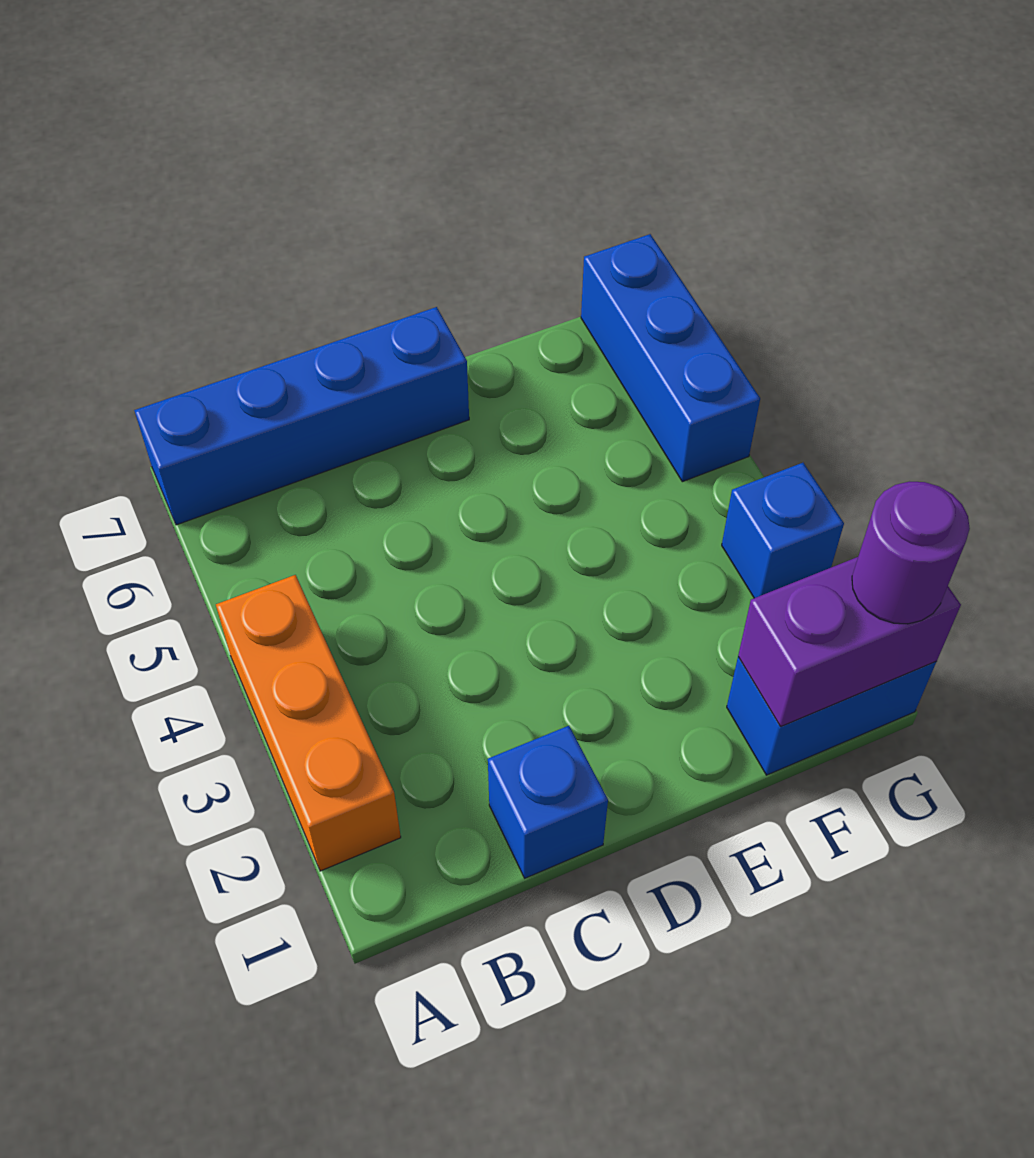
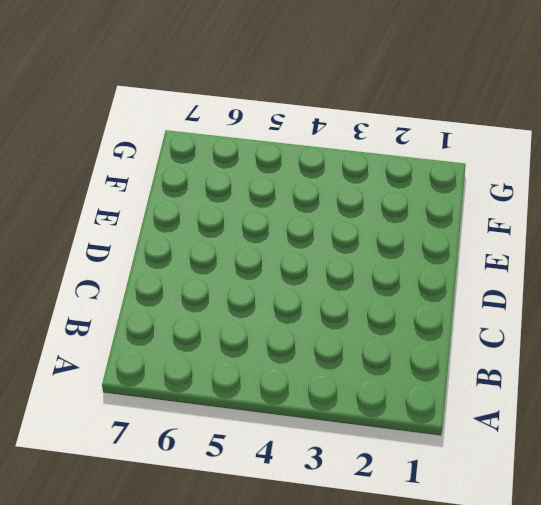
none -> orange brick A2:A4 level 1
none -> blue brick A7:D7 level 1

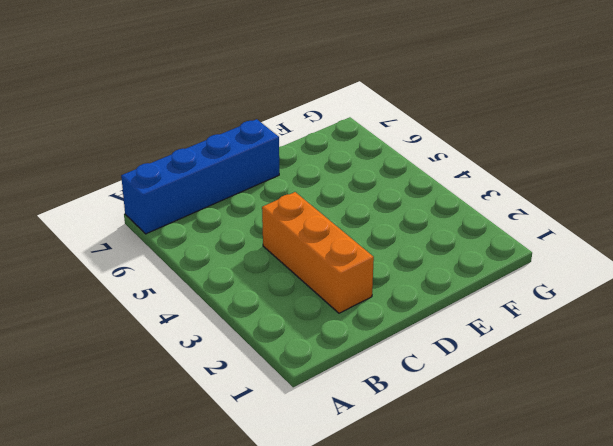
orange brick C2:C4 level 1 -> orange brick A2:A4 level 1
none -> blue brick C1 level 1
none -> blue brick F1:G1 level 1

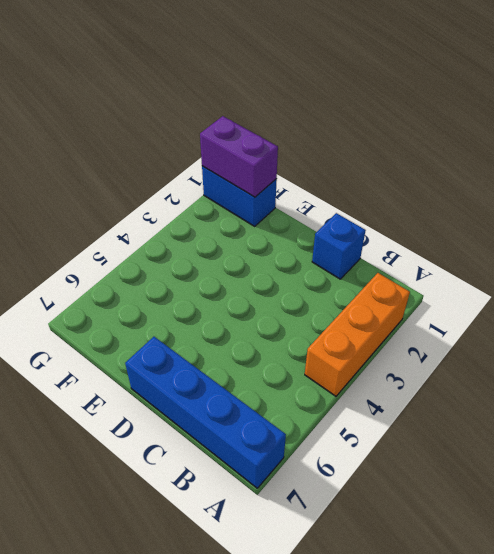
none -> blue brick G3 level 1
none -> blue brick G5:G7 level 1

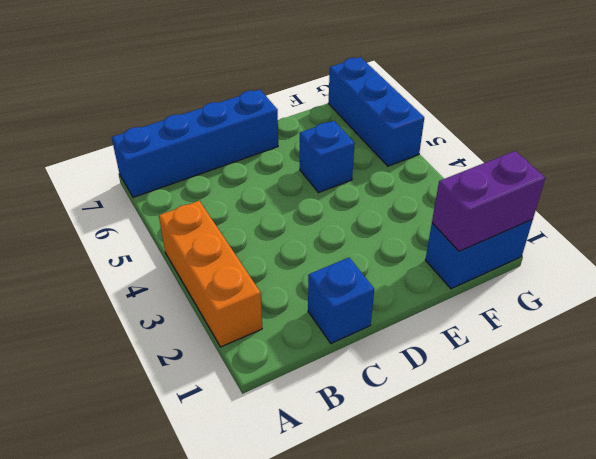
blue brick E5 level 1 -> blue brick G3 level 1
none -> purple round brick G1 level 3

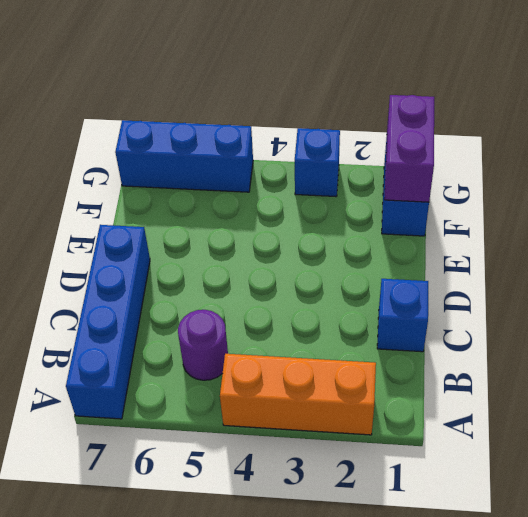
purple round brick B5 level 1 -> purple round brick G1 level 3

